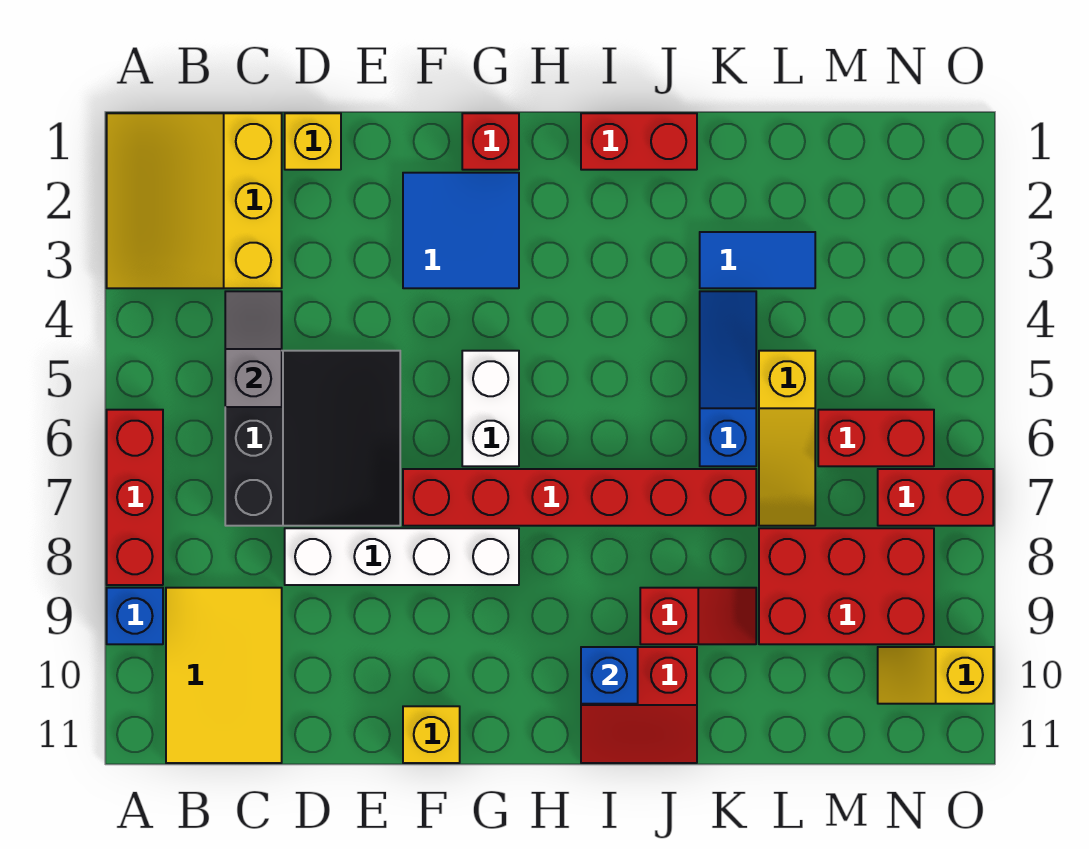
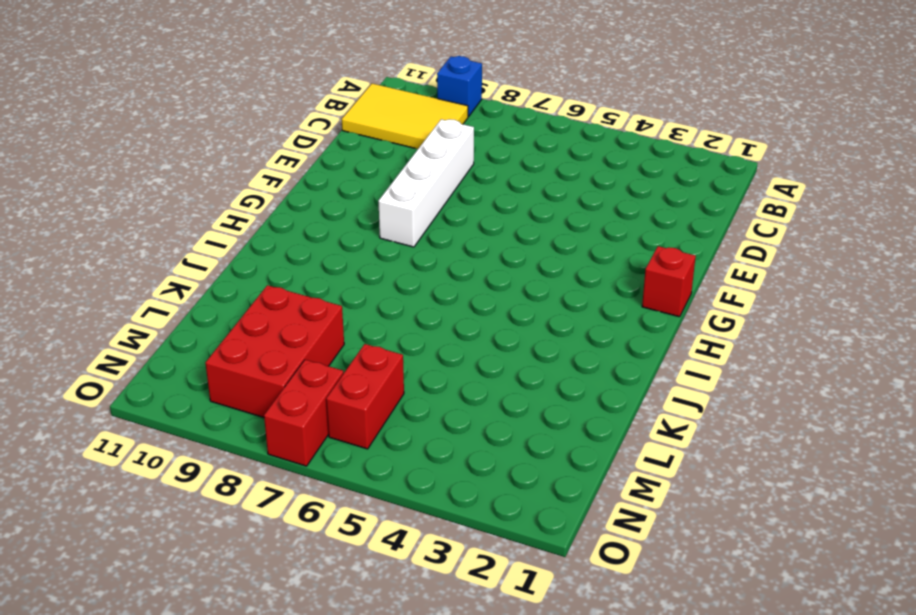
none -> yellow slope A1:C3 level 1 top C
none -> red brick A6:A8 level 1
none -> black slope C5:E7 level 1 top C

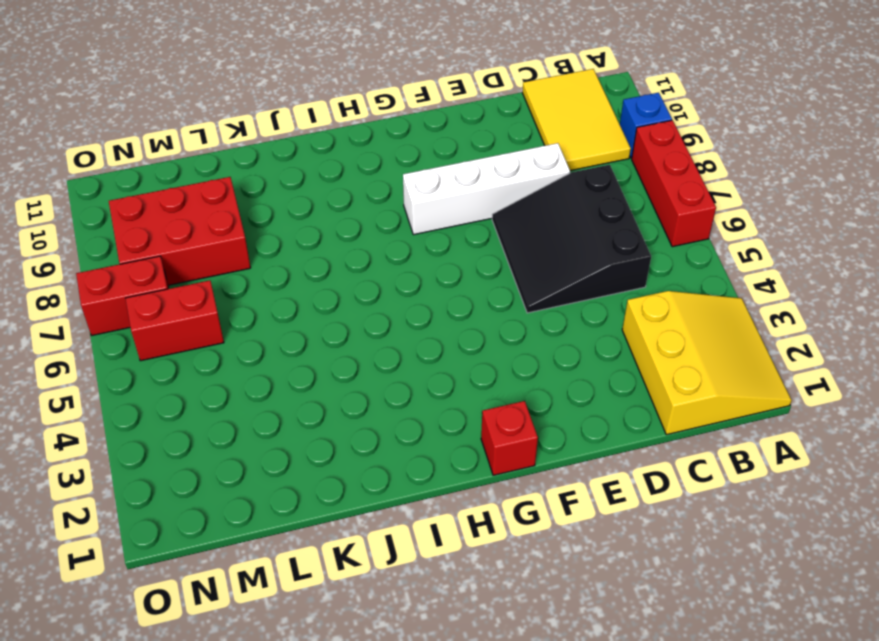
none -> yellow brick D1 level 1
none -> blue tile F2:G3 level 1
none -> red brick F7:K7 level 1

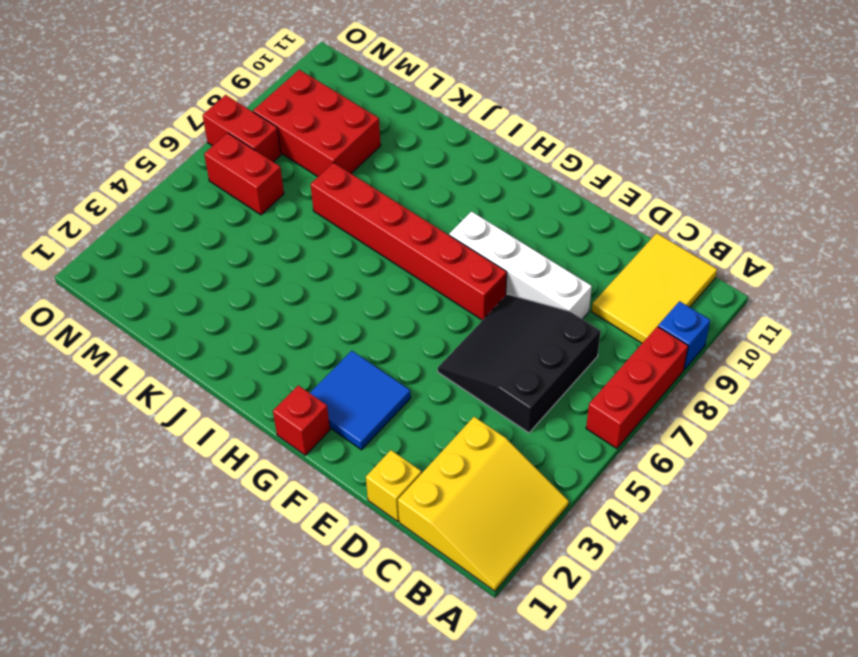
none -> yellow brick F11 level 1
none -> white brick G5:G6 level 1
none -> red brick I1:J1 level 1

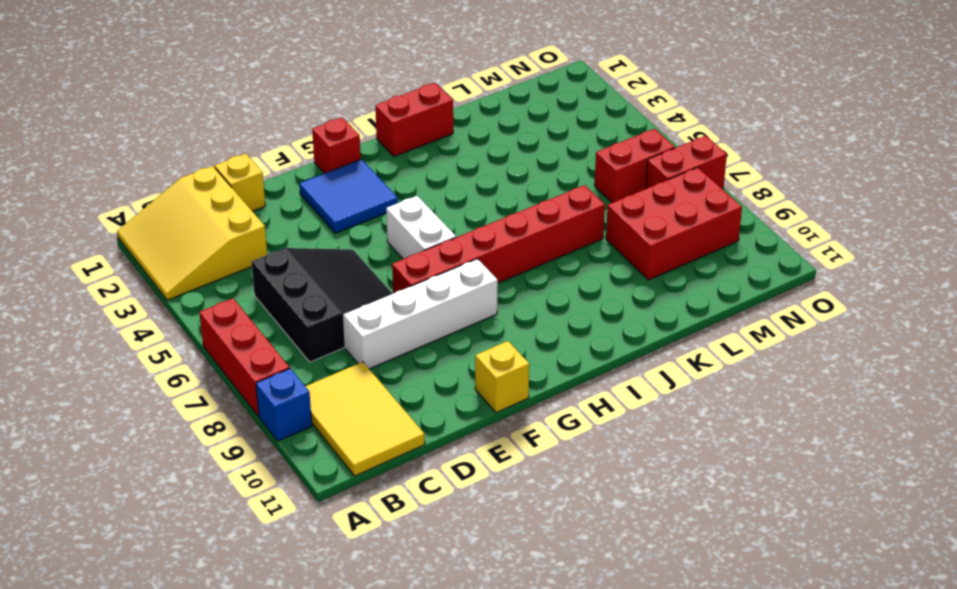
none -> red slope I10:J11 level 1 top 10
none -> red slope J9:K9 level 1 top J
none -> blue tile K3:L3 level 1

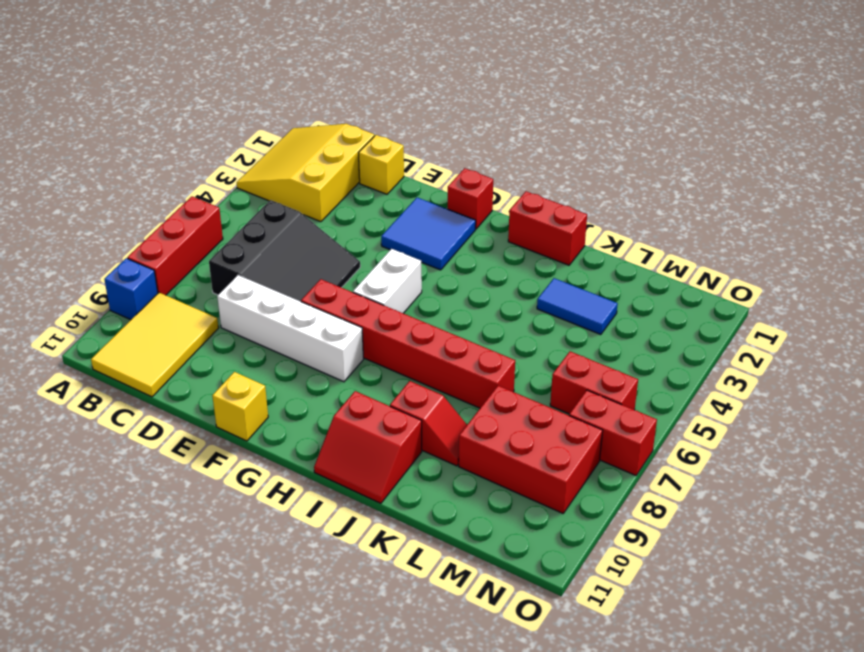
none -> blue slope K4:K6 level 1 top 6
none -> yellow slope L5:L7 level 1 top 5
none -> yellow slope N10:O10 level 1 top O

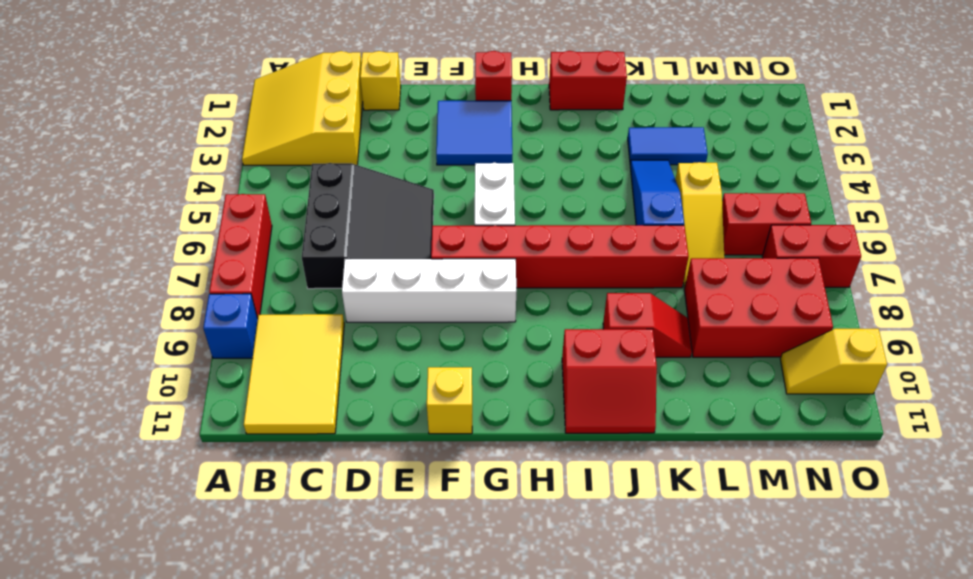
none -> grey slope C4:C5 level 2 top 5
none -> blue brick I10 level 2

